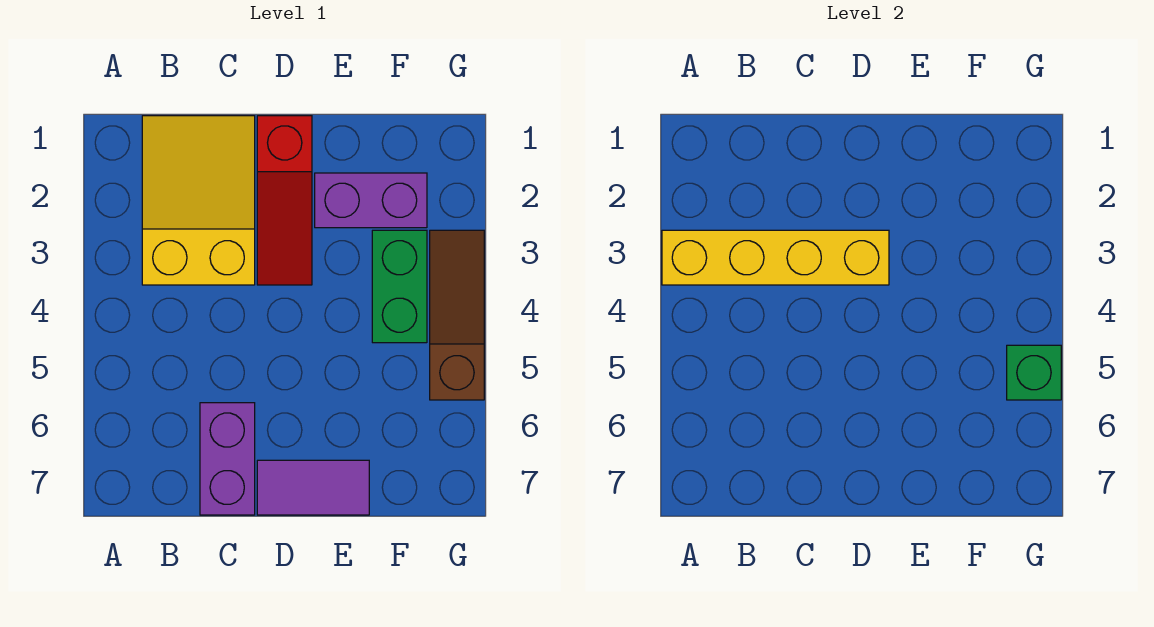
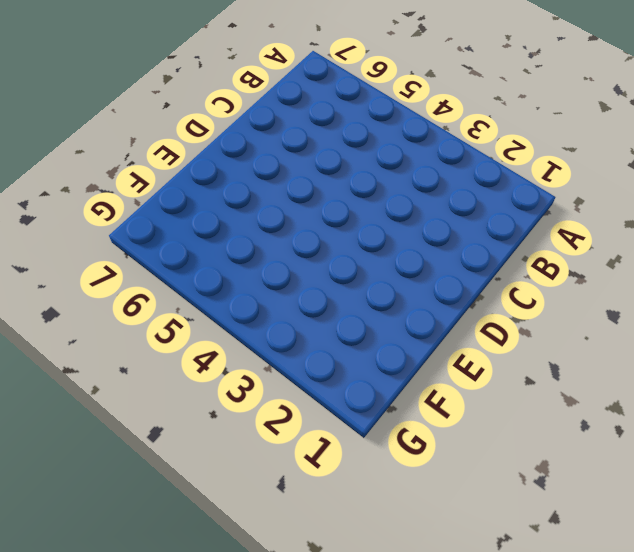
none -> yellow slope B1:C3 level 1 top 3
none -> purple brick C6:C7 level 1

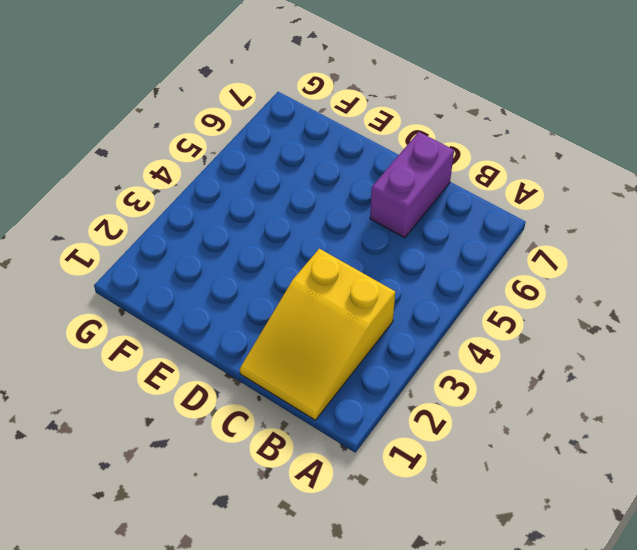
none -> red slope D1:D3 level 1 top 1
none -> purple tile D7:E7 level 1

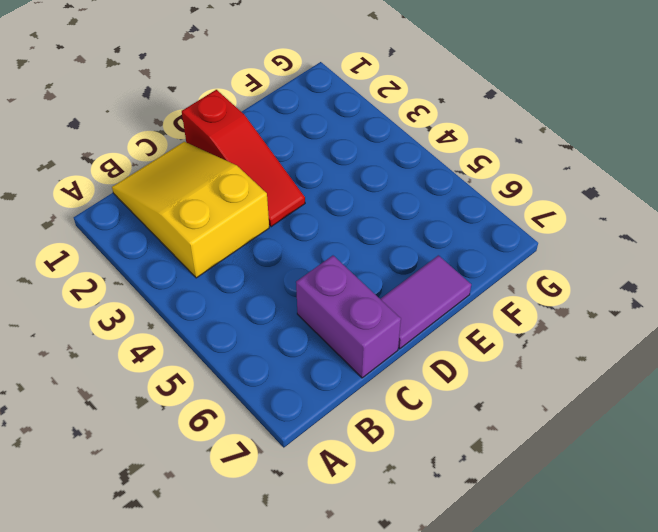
none -> purple brick E2:F2 level 1
none -> green brick F3:F4 level 1

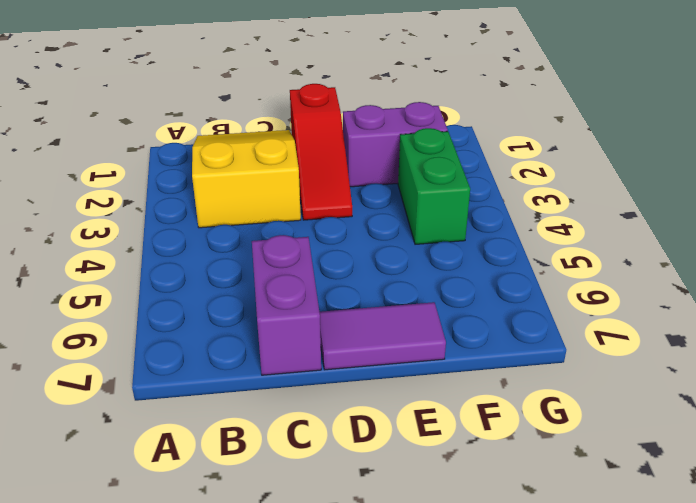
none -> brown slope G3:G5 level 1 top 5
none -> yellow brick A3:D3 level 2

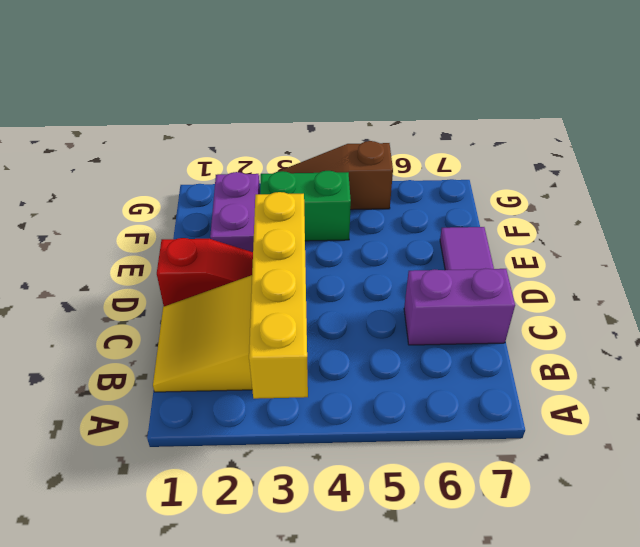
none -> green brick G5 level 2

